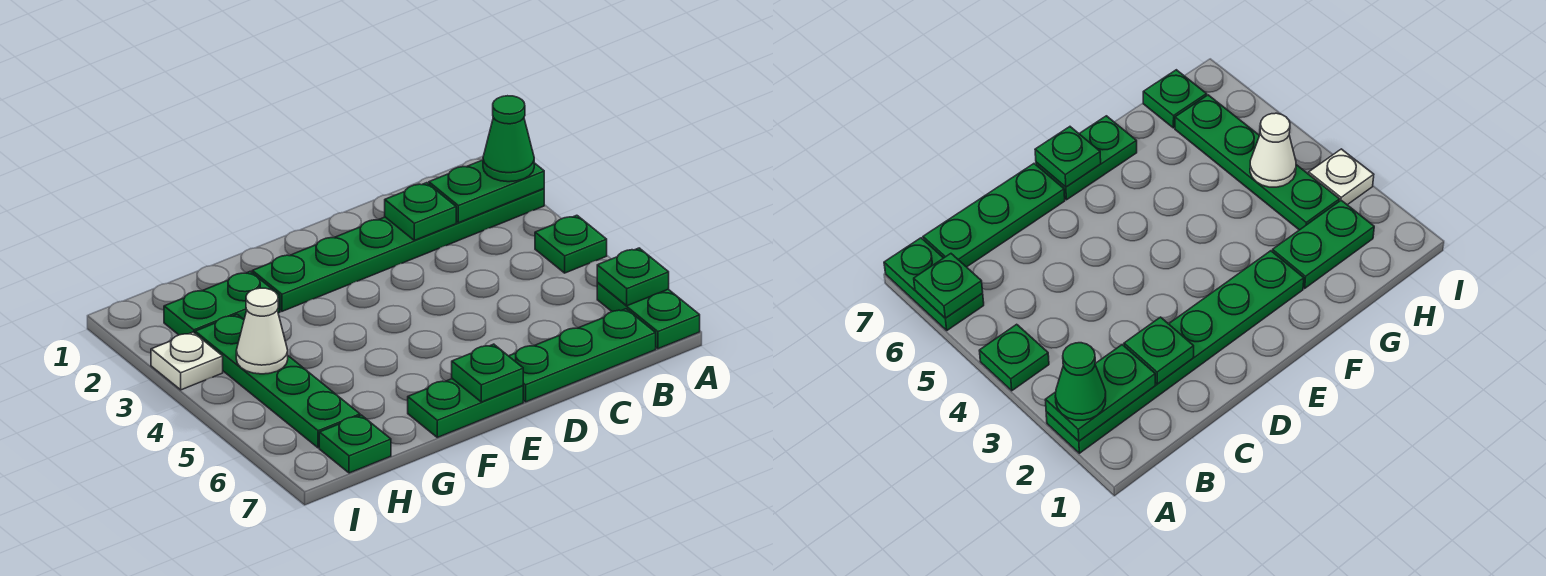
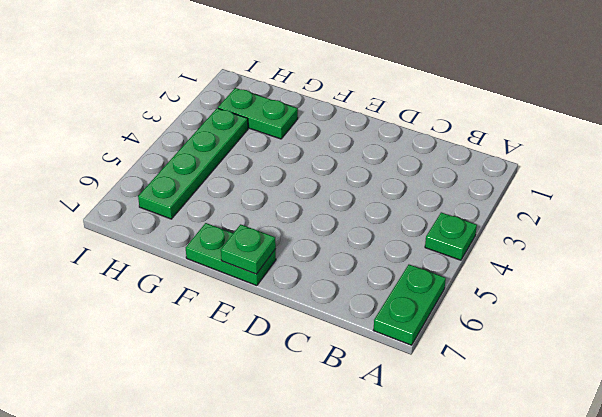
none -> green plate A2:F2 level 1
none -> green plate B7:D7 level 1
none -> green plate H7 level 1

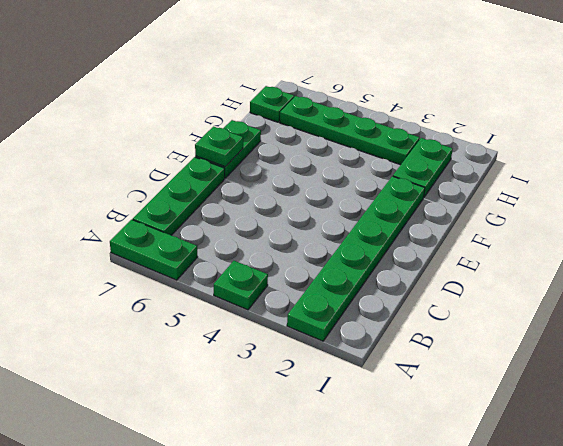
none -> white plate I3 level 1
none -> green plate A2:B2 level 2
none -> green plate A6 level 2

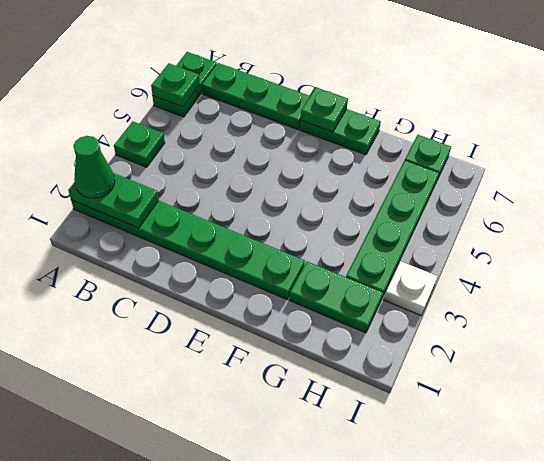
none -> green plate C2 level 2
none -> white cone H4 level 2

